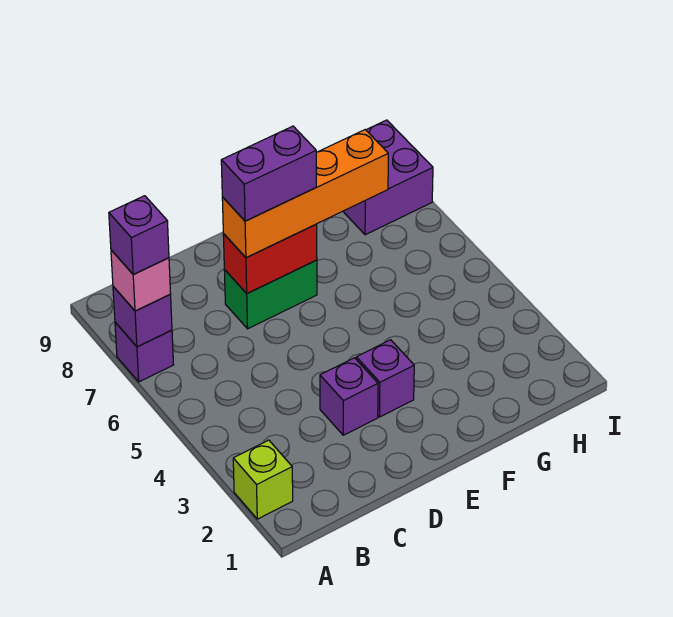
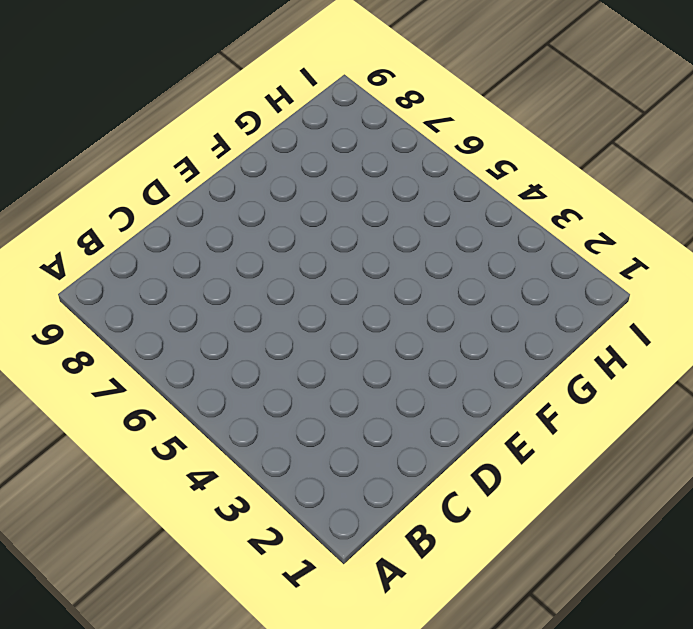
none -> lime brick A2 level 1
none -> purple brick A7 level 1
none -> purple brick D3 level 1

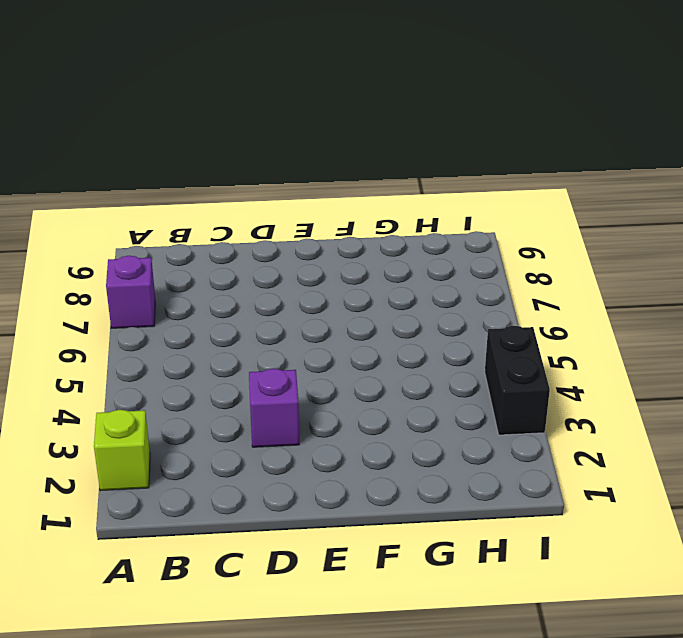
black brick I3:I4 level 1 -> none
none -> green brick D7:E7 level 1
none -> purple brick E3 level 1
none -> purple brick H8:I9 level 1

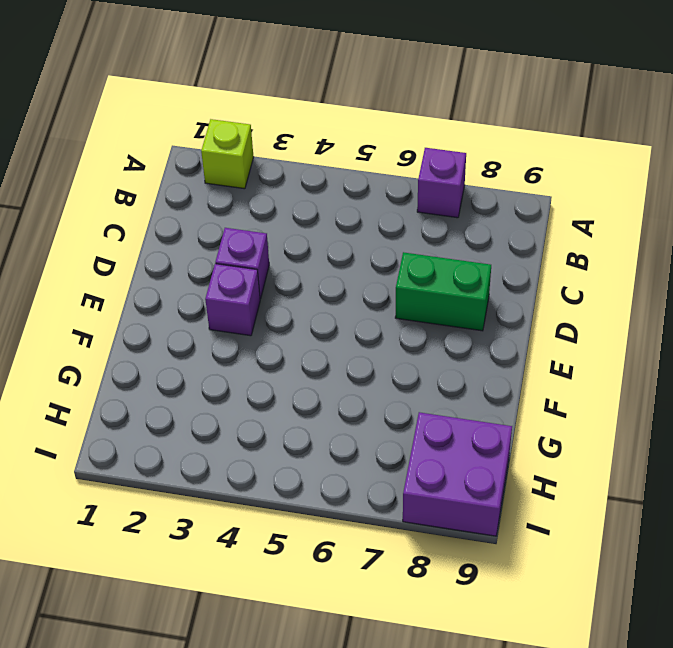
green brick D7:D8 level 1 -> green brick D7:E7 level 1
none -> purple brick A7 level 2
none -> red brick D7:E7 level 2
none -> pink brick A7 level 3

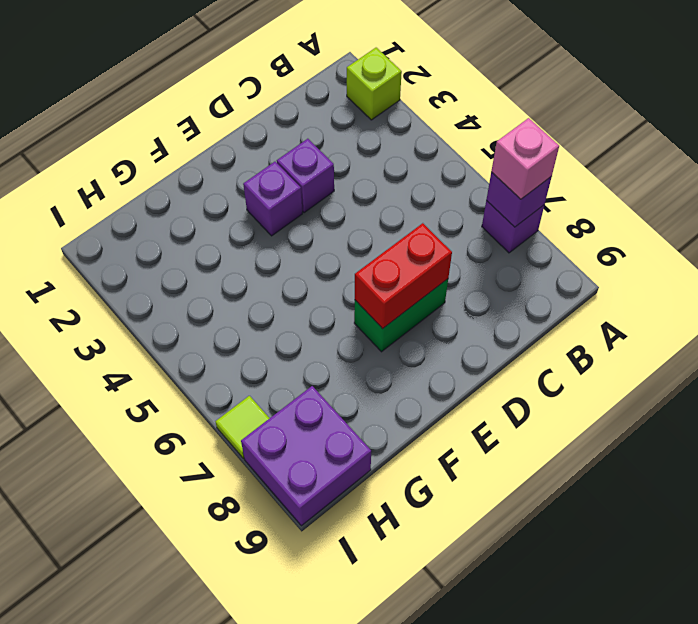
lime tile I7 level 1 -> none
none -> orange brick D7:G7 level 3
none -> purple brick A7 level 4
none -> purple brick D7:E7 level 4

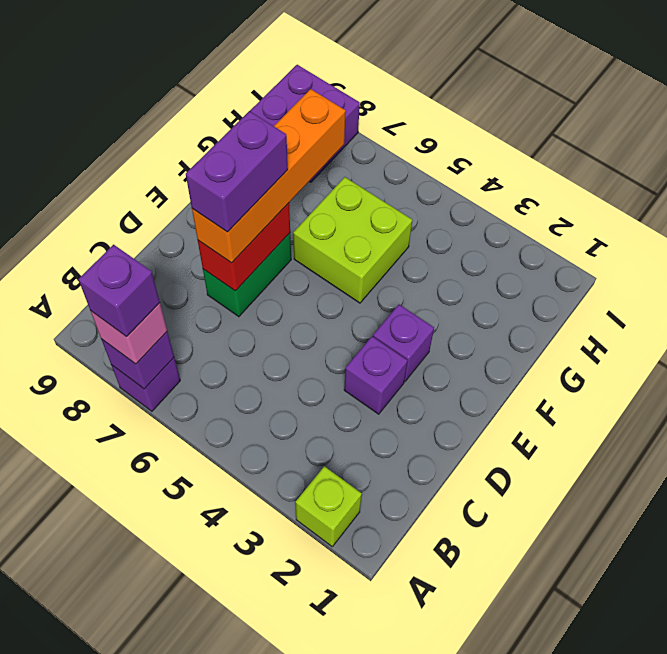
lime brick F5:G6 level 1 -> none

